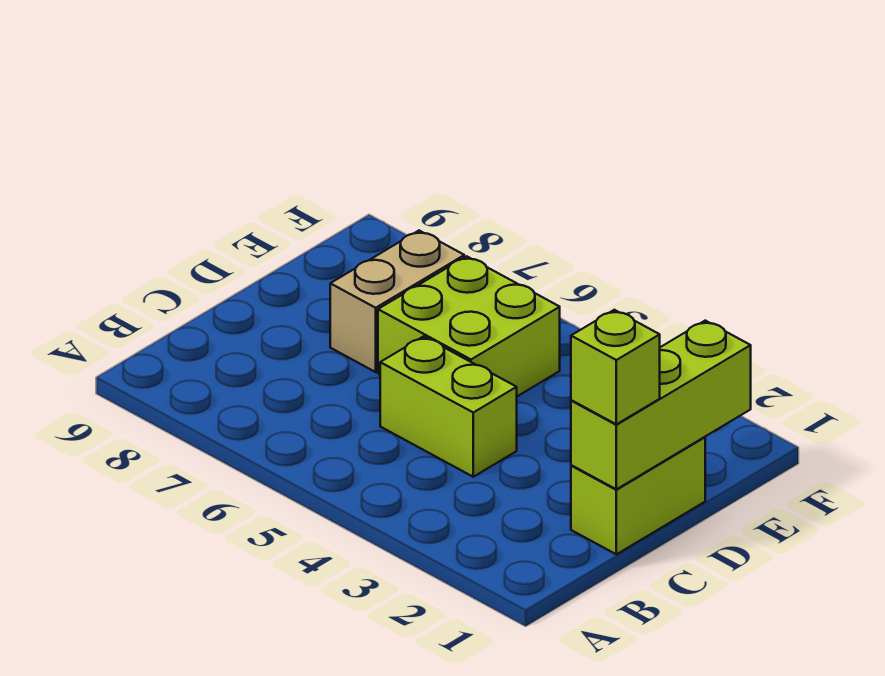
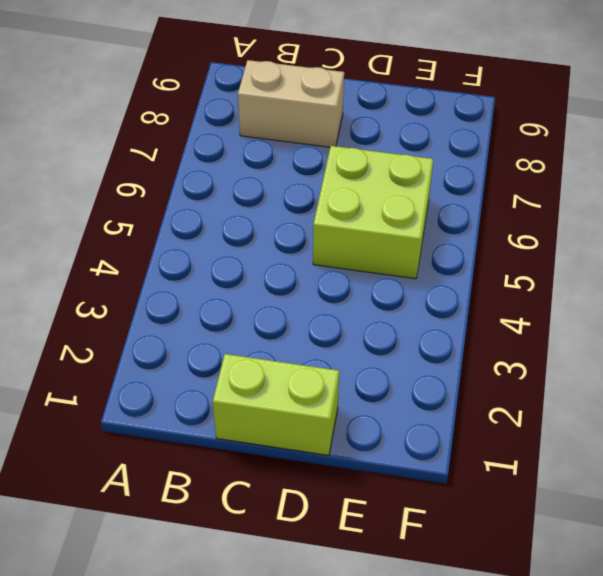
tan brick B8:C8 level 1 -> tan brick D7:E7 level 1
none -> lime brick C4:C5 level 1
none -> lime brick C1:E1 level 2

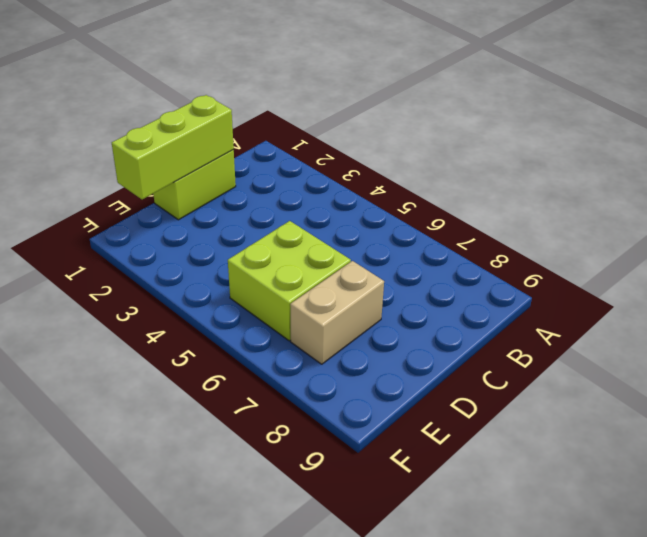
none -> lime brick C4:C5 level 1
none -> lime brick C1 level 3

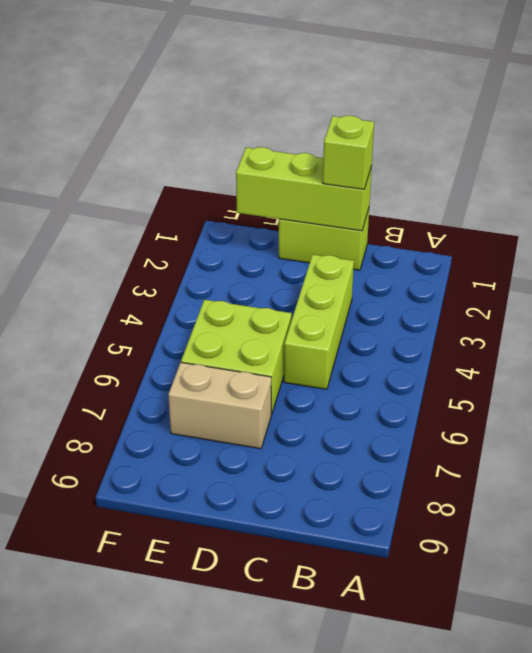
lime brick C3:C5 level 1 -> lime brick C4:C5 level 1

